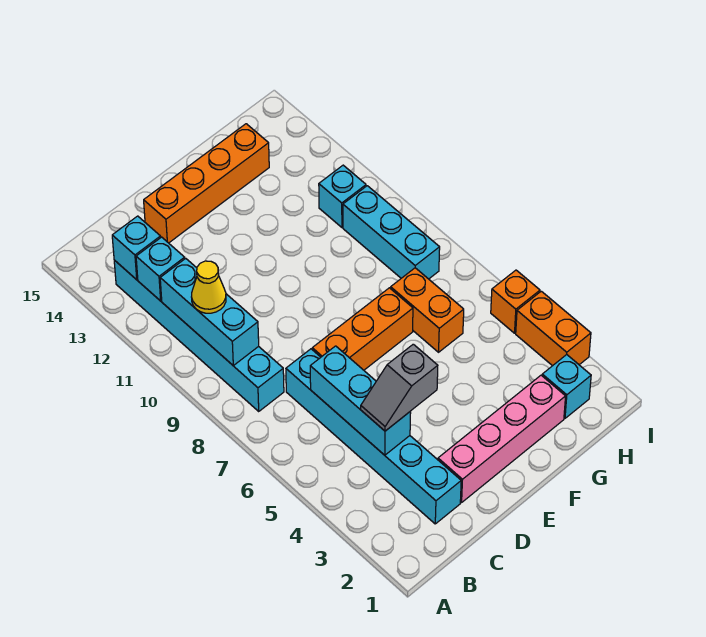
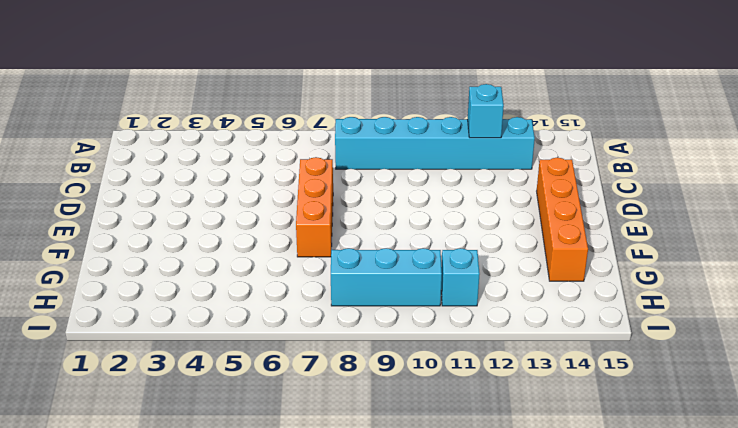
none -> cyan brick C2:C7 level 1
none -> pink brick D2:G2 level 1
none -> orange brick G6:G7 level 1

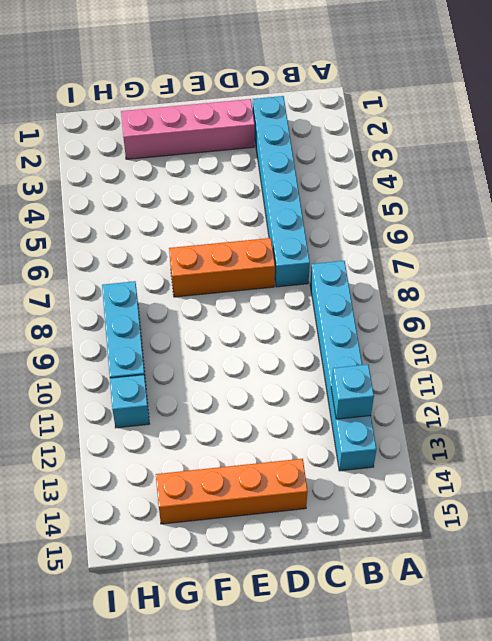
none -> orange brick G6:G7 level 1
none -> cyan brick H2 level 1
none -> orange brick I3:I4 level 1

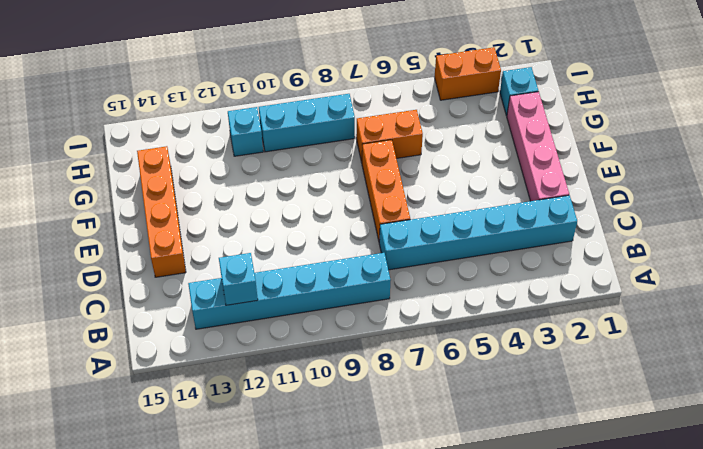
none -> orange brick I5 level 1
none -> cyan brick B9:B11 level 2
none -> cyan brick B13 level 2

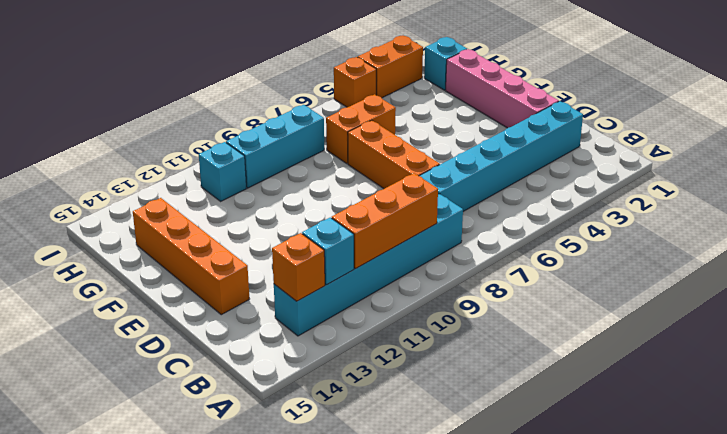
orange brick B9:B11 level 2 -> cyan brick B9:B11 level 2
orange brick B13 level 2 -> cyan brick B13 level 2
none -> cyan brick C4:C6 level 2
none -> yellow cone B10 level 3
none -> grey slope C4:D4 level 3 top D

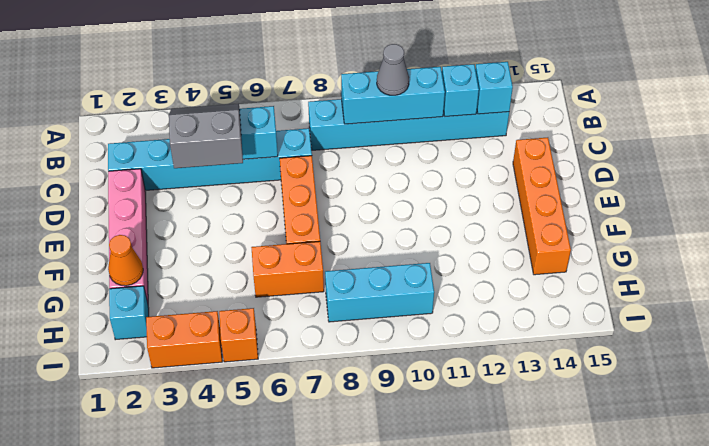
grey cone B10 level 3 -> yellow cone B10 level 3
grey slope C4:D5 level 3 top D -> grey slope C4:D4 level 3 top D
orange cone G2 level 2 -> none
none -> cyan brick H11 level 1

